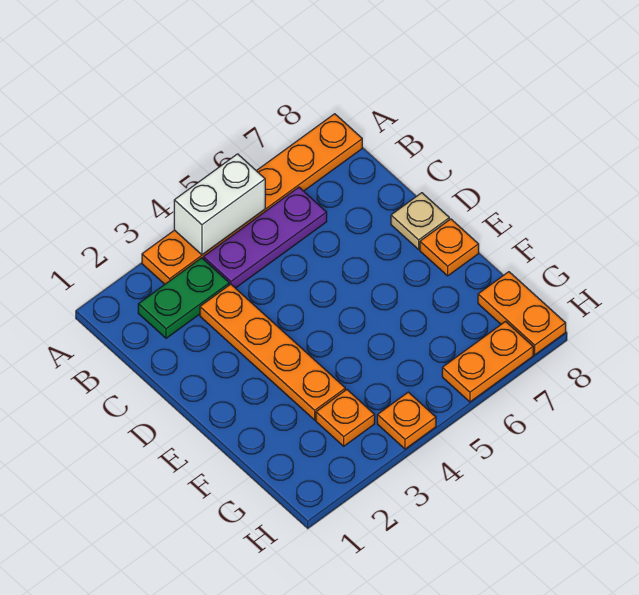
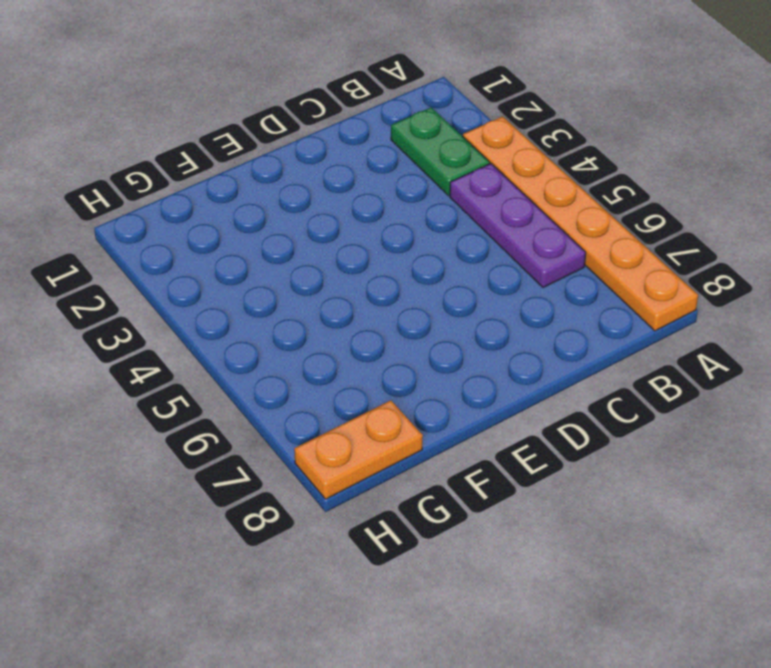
none -> orange plate C3:F3 level 1
none -> tan plate D8 level 1

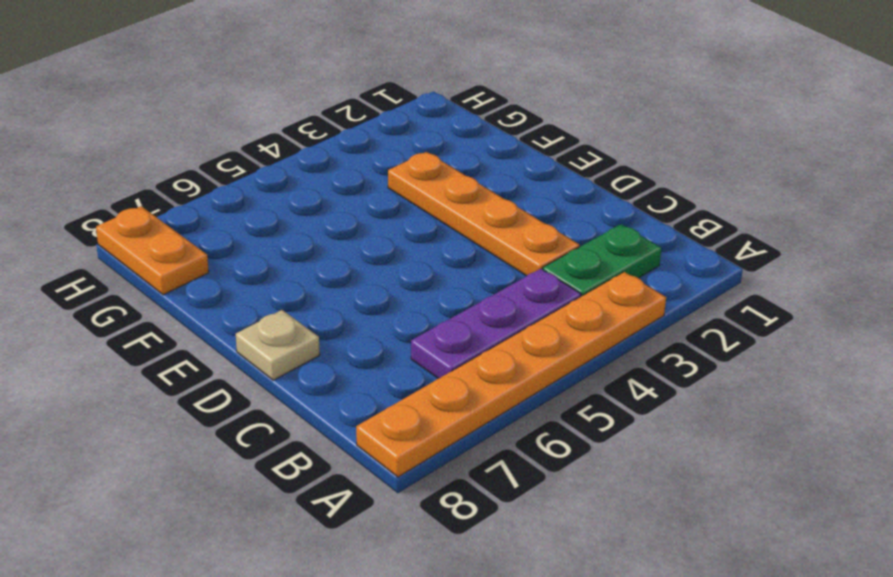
none -> orange plate E8 level 1
none -> orange plate G3 level 1

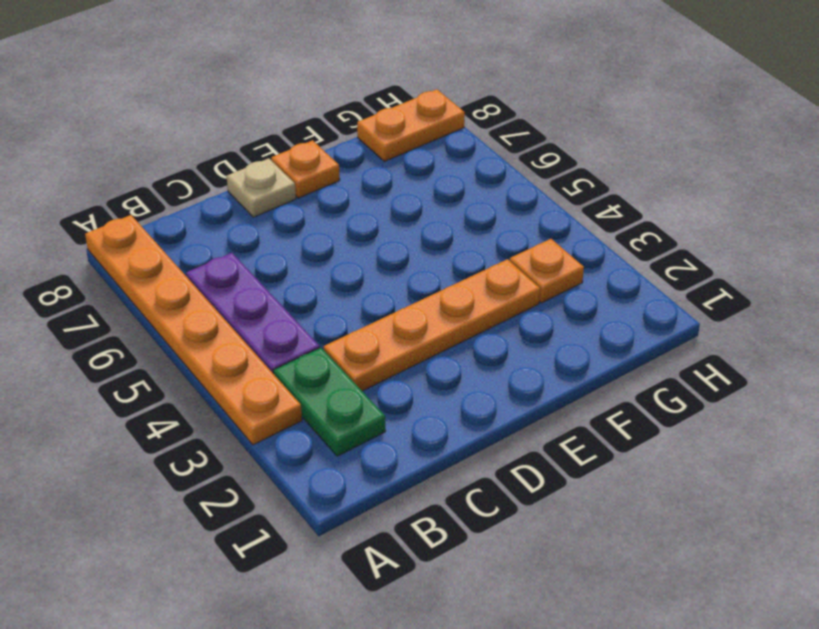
none -> orange plate H4 level 1
none -> orange plate H6:H7 level 1

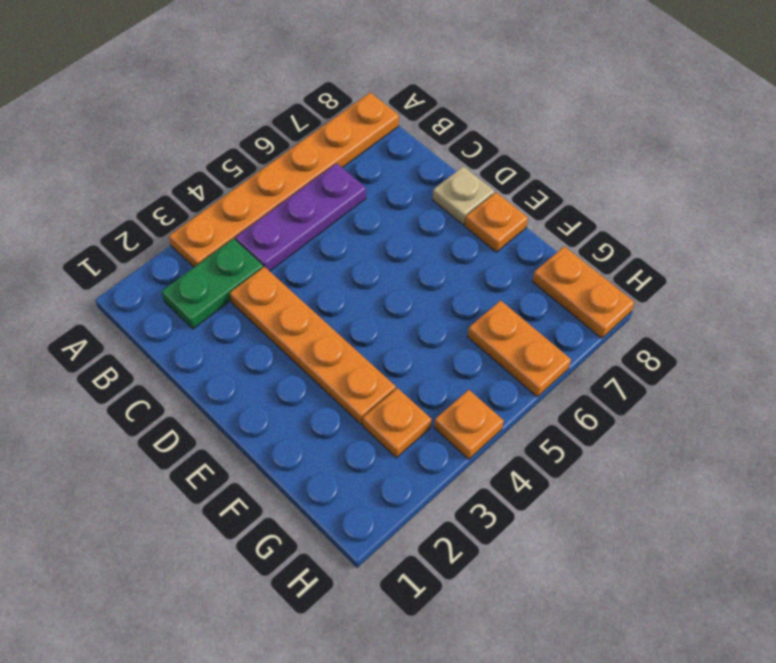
orange plate G6:H6 level 1 -> orange plate H6:H7 level 1
none -> white brick A4:A5 level 2

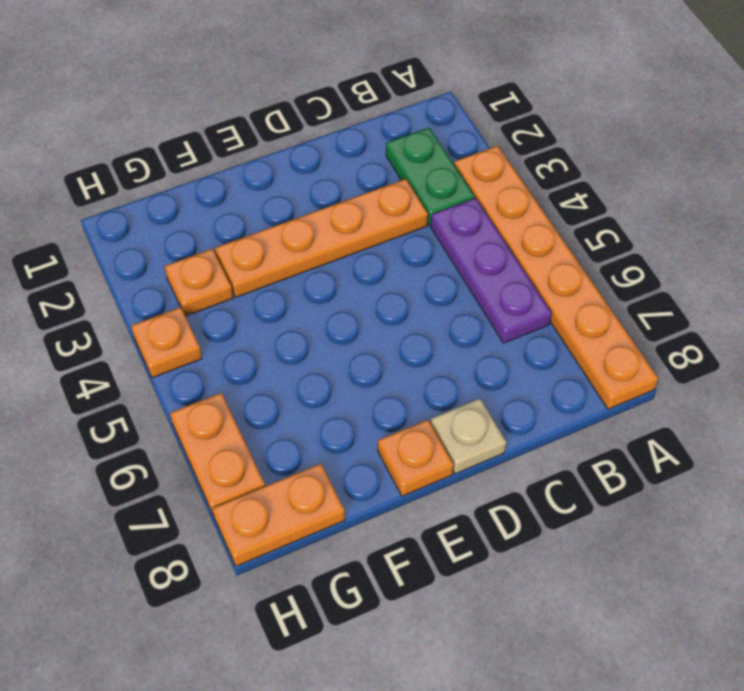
none -> white brick A4:A5 level 2

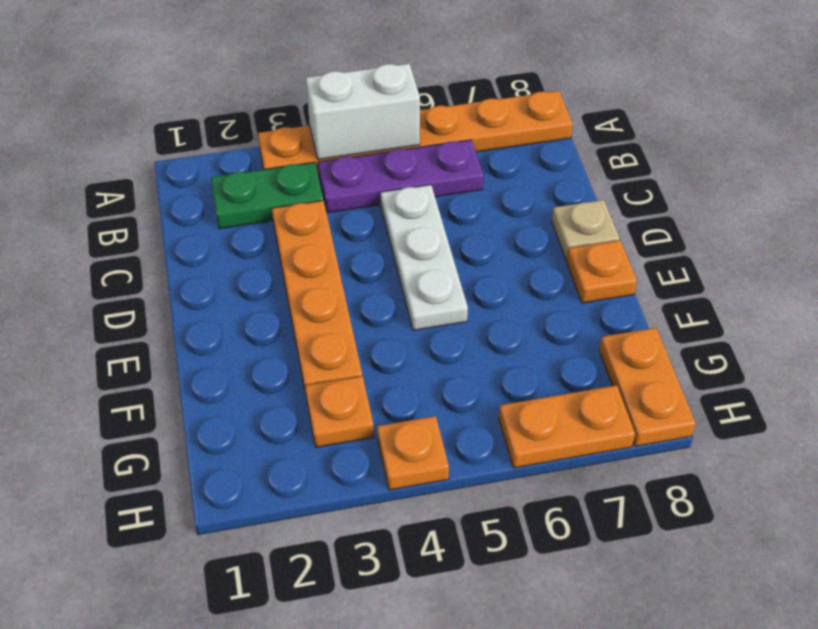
white plate C5:E5 level 1 -> none

